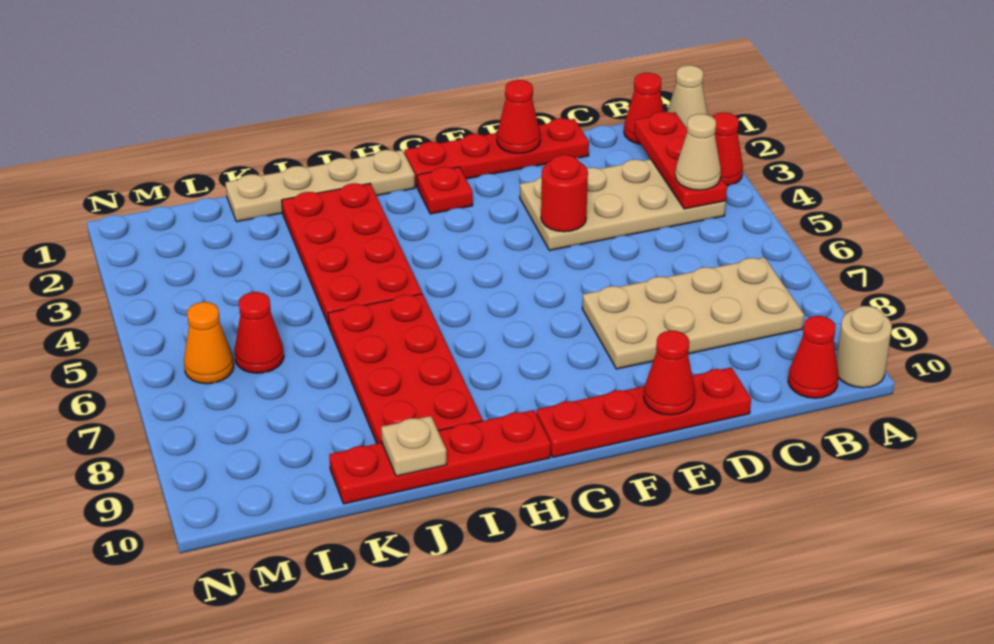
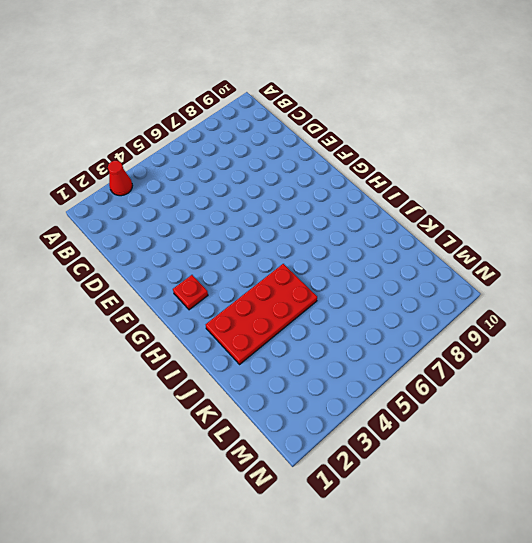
none -> tan cone A1 level 1
none -> tan round brick A10 level 1
none -> red cone B1 level 1

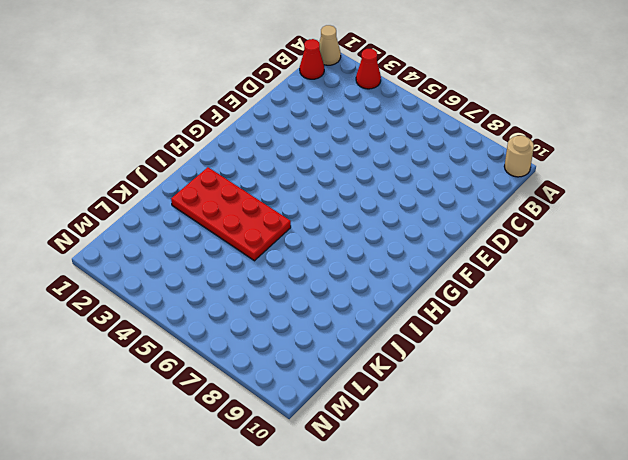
none -> tan plate B3:E4 level 1
none -> tan plate B7:E8 level 1
none -> red cone B10 level 1

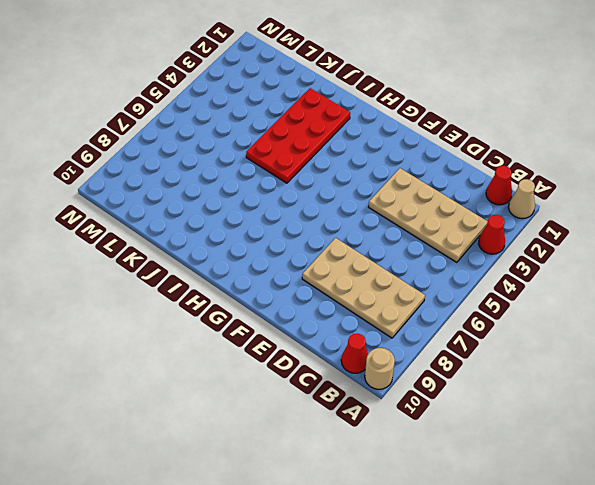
none -> red plate D1:G1 level 1
none -> red plate D10:G10 level 1
none -> red plate G2 level 1

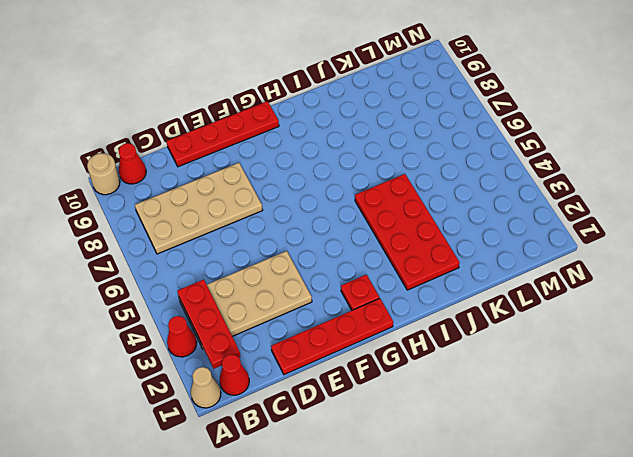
none -> tan plate H1:K1 level 1
none -> red plate H10:K10 level 1
none -> red plate I6:J9 level 1

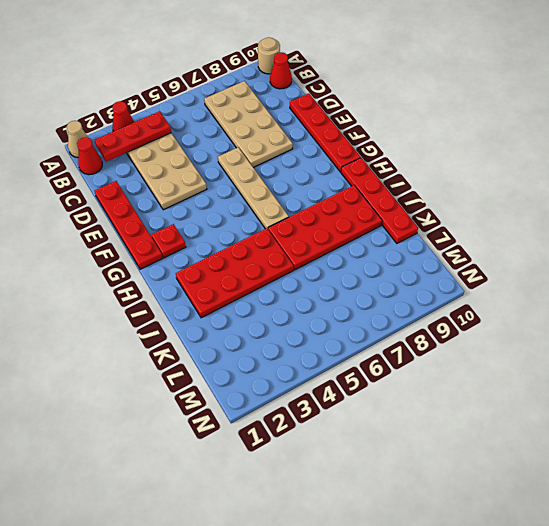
tan plate E6:H6 level 1 -> tan plate H1:K1 level 1
none -> red cone L6 level 1
none -> orange cone M6 level 1
none -> red cone E1 level 2

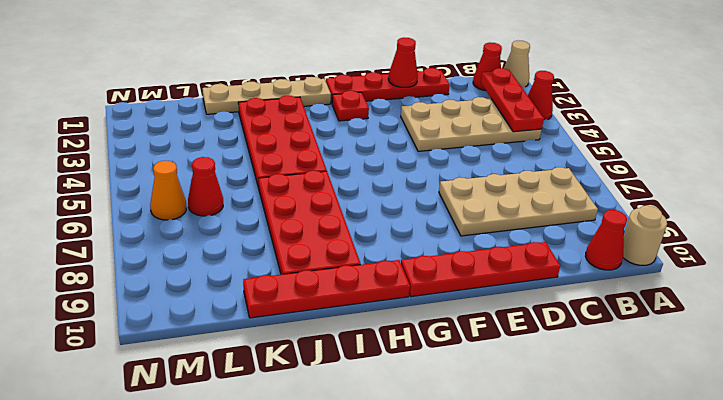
none -> red round brick E4 level 2
none -> red cone E10 level 2
none -> tan plate J10 level 2

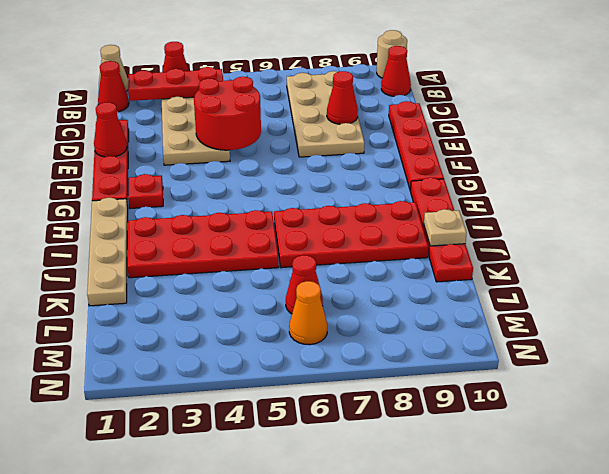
red round brick D4:E5 level 2 -> red round brick E4 level 2
red cone D8 level 2 -> red cone E10 level 2
none -> tan cone B4 level 3

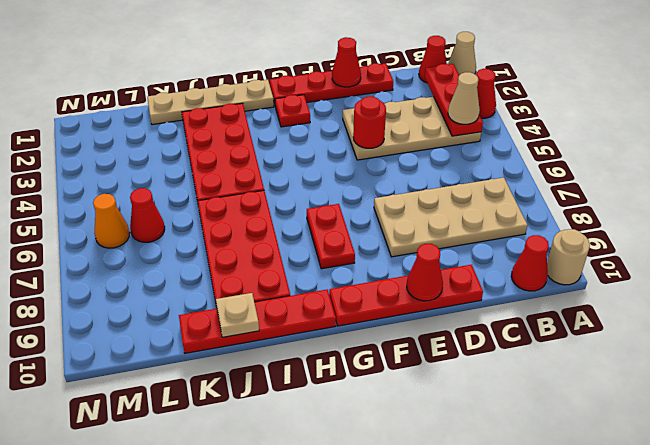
red plate G7:G8 level 1 -> none

